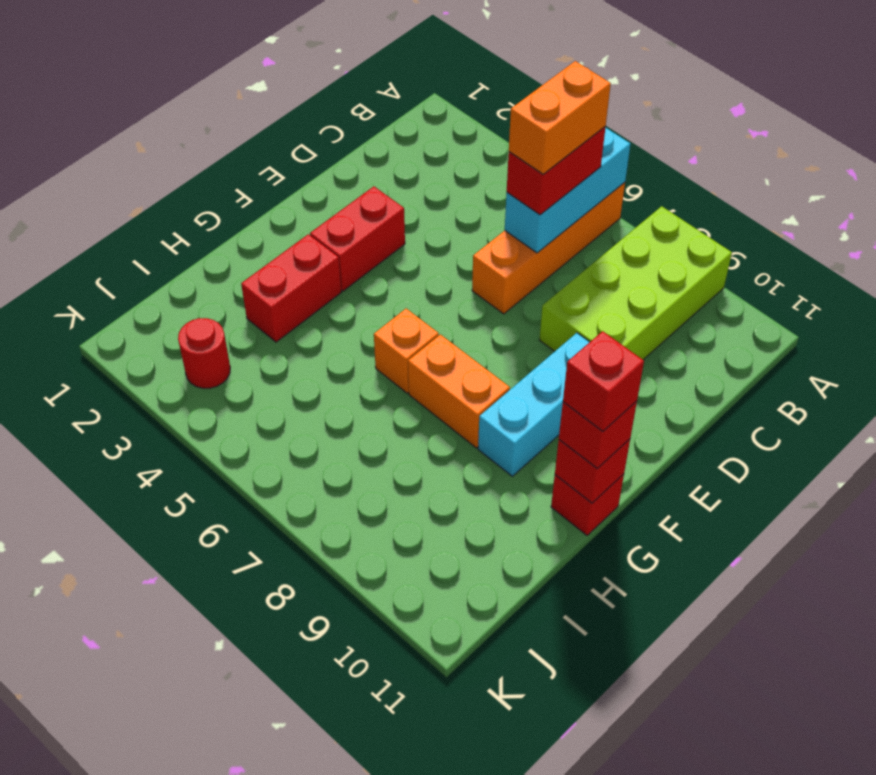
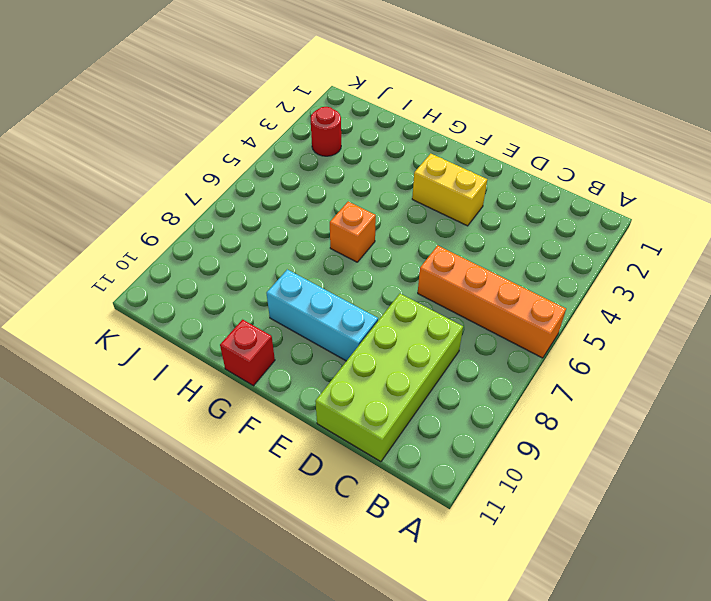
lime brick C8:D11 level 1 -> lime brick A8:D9 level 1
yellow brick E3:F3 level 1 -> red brick E3:F3 level 1
none -> red brick G3:H3 level 1
none -> orange brick G7:G8 level 1
none -> cyan brick A6:C6 level 2

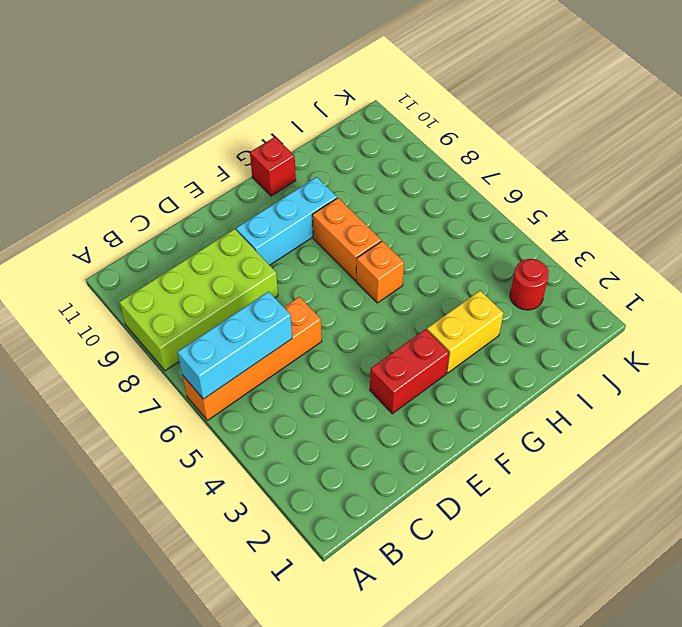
yellow brick G3:H3 level 1 -> red brick G3:H3 level 1
none -> red brick G11 level 2
none -> red brick B6:C6 level 3
none -> red brick G11 level 3

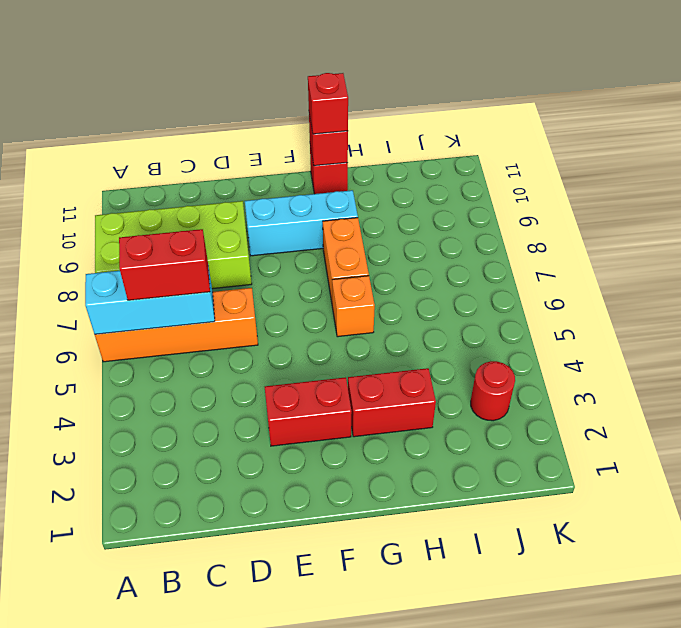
none -> orange brick B6:C6 level 4
none -> red brick G11 level 4

